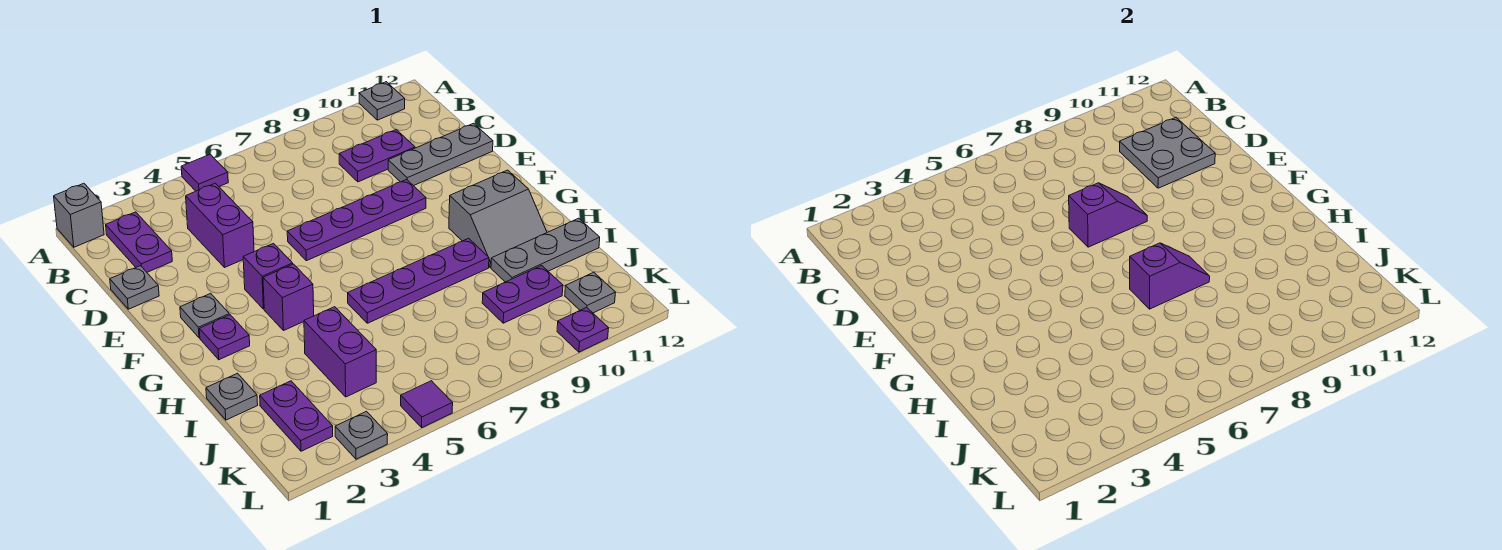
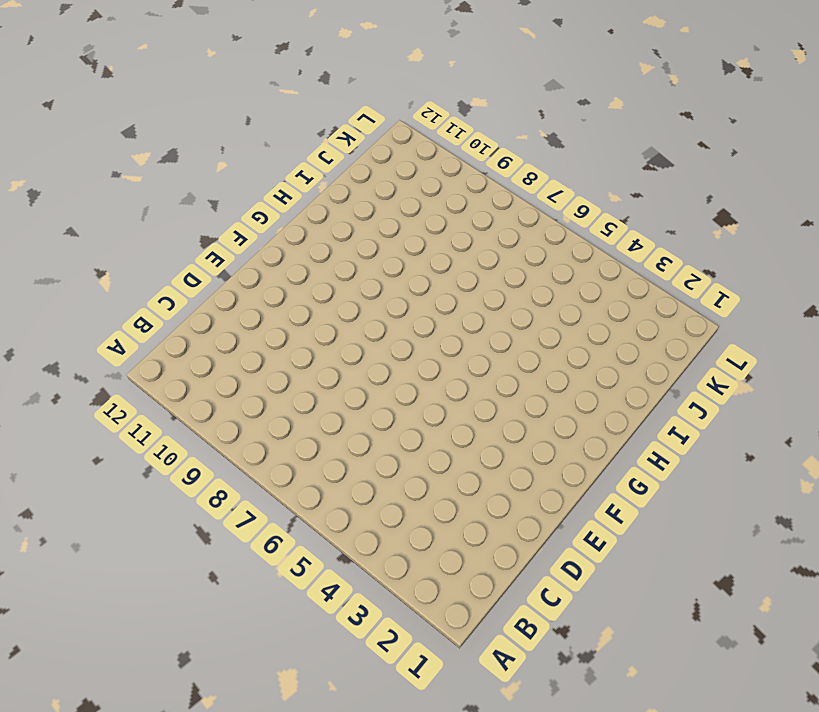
none -> grey brick A1 level 1
none -> purple tile A5 level 1
none -> grey plate A11 level 1

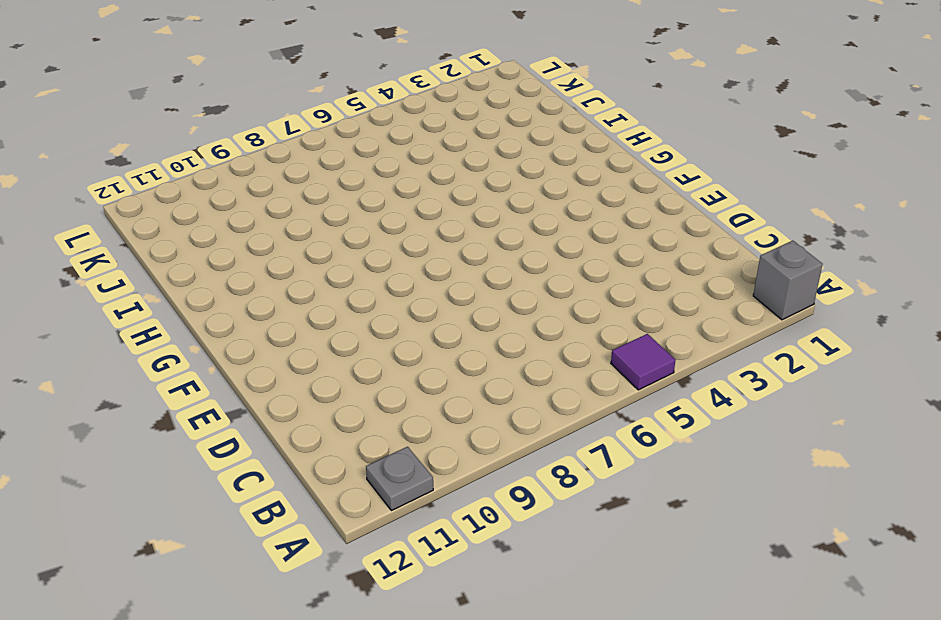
none -> purple plate B2:C2 level 1
none -> purple brick C4:D4 level 1
none -> purple plate C9:C10 level 1

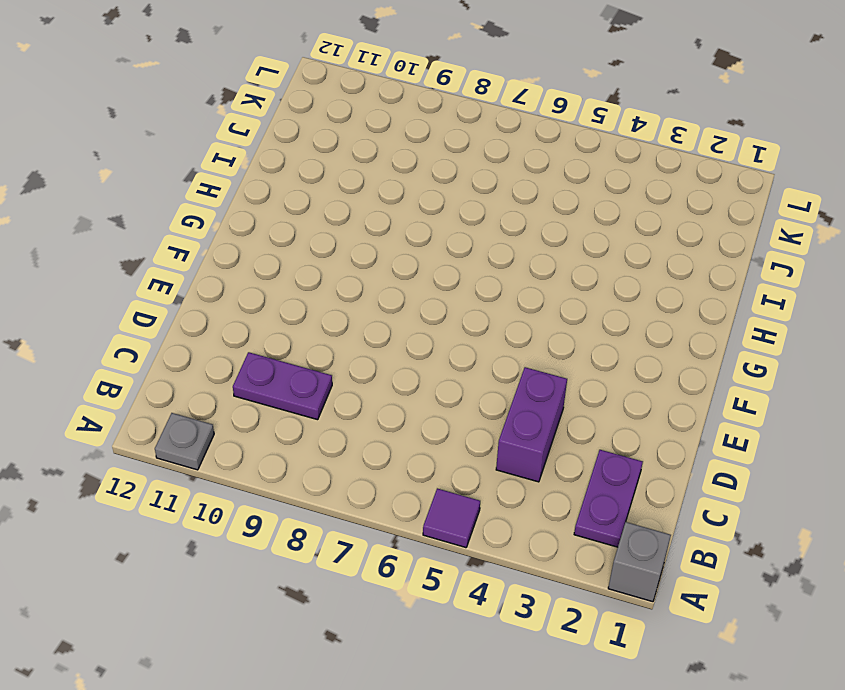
none -> grey plate D1 level 1
none -> grey plate D10:D12 level 1
none -> purple plate E6:E9 level 1

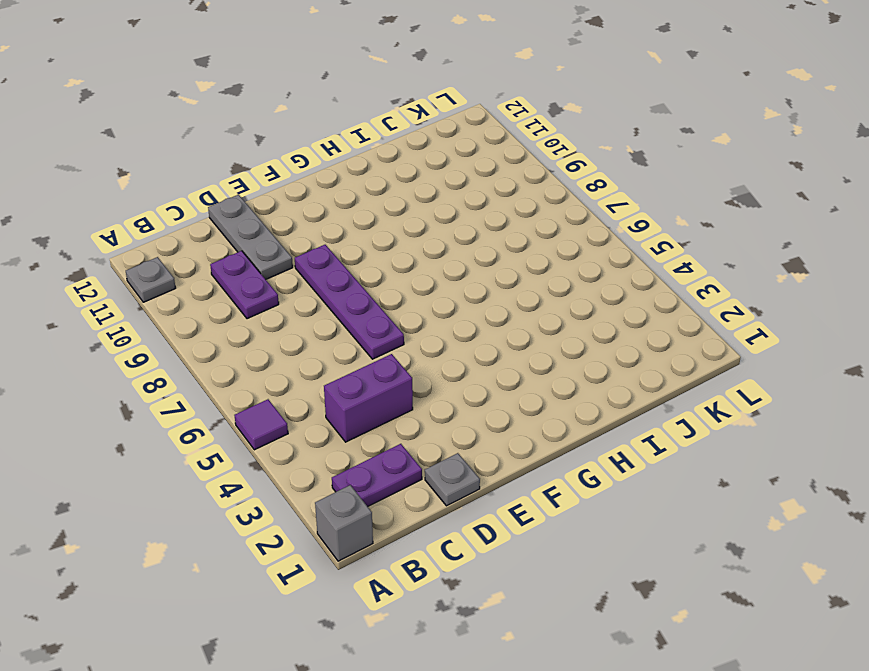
none -> grey plate F2 level 1
none -> purple brick F4 level 1
none -> purple plate G2 level 1

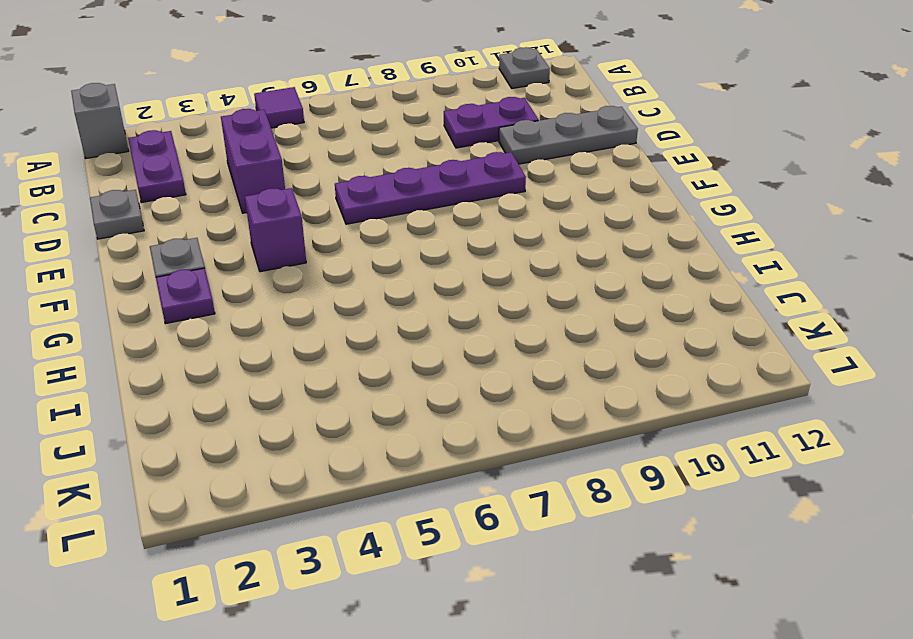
none -> purple brick G4 level 1
none -> grey slope G10:H11 level 1 top G
none -> purple plate H6:H9 level 1

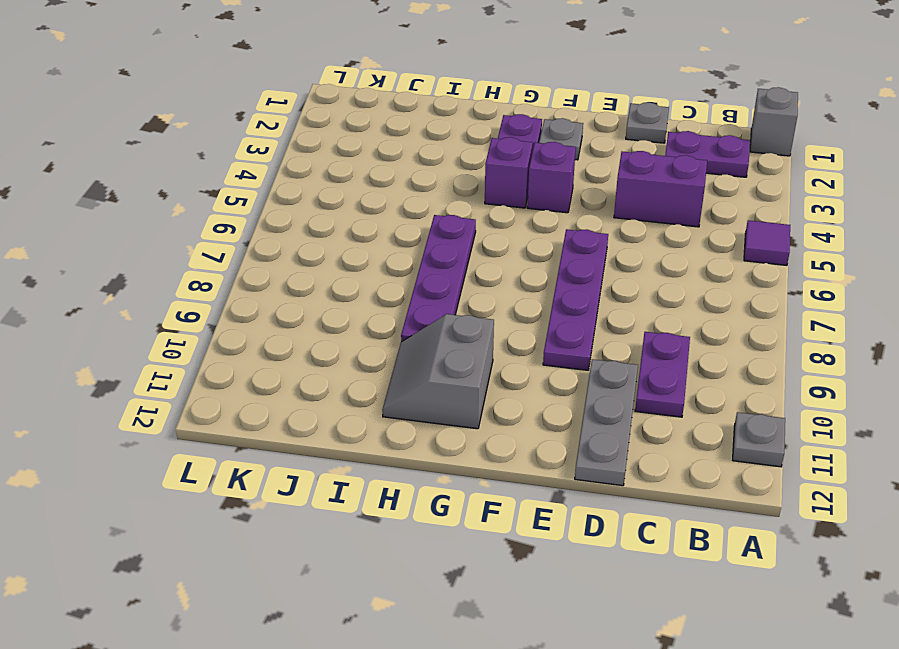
none -> grey plate I1 level 1
none -> purple brick I4:J4 level 1
none -> grey plate I10:I12 level 1

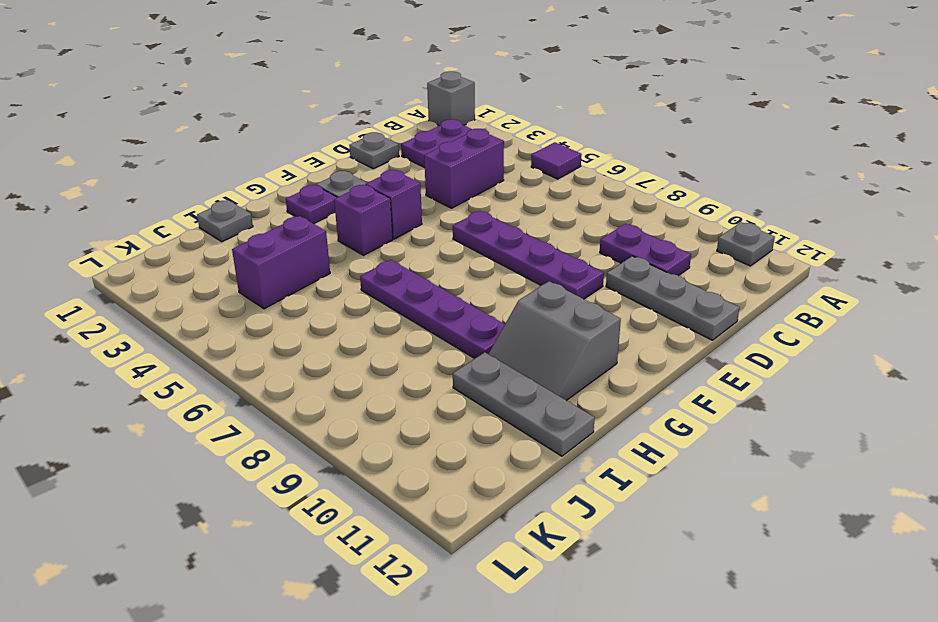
none -> purple plate J2:K2 level 1
none -> purple plate J9:J10 level 1
none -> grey plate K11 level 1

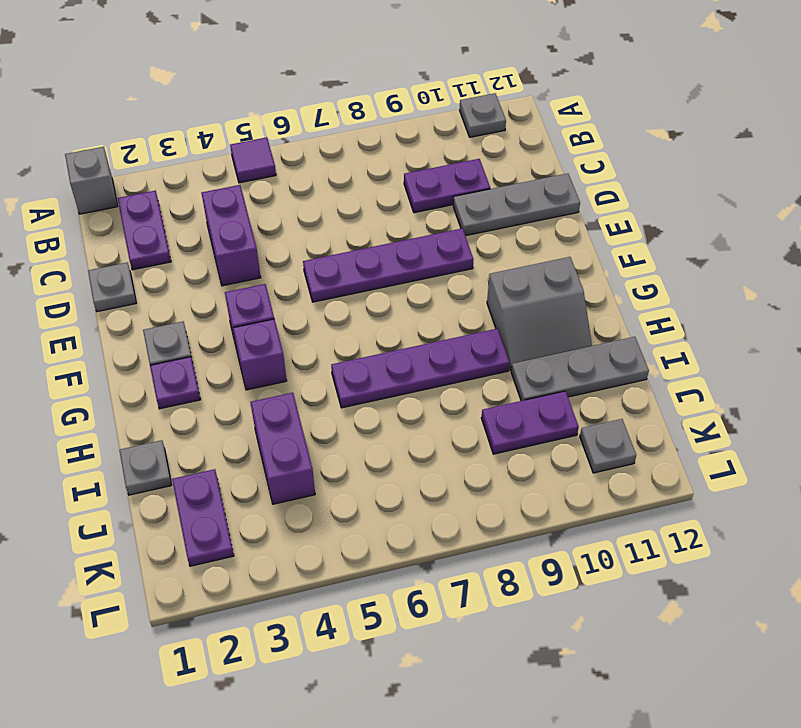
none -> grey plate L3 level 1
none -> purple tile L5 level 1
none -> purple plate L10 level 1

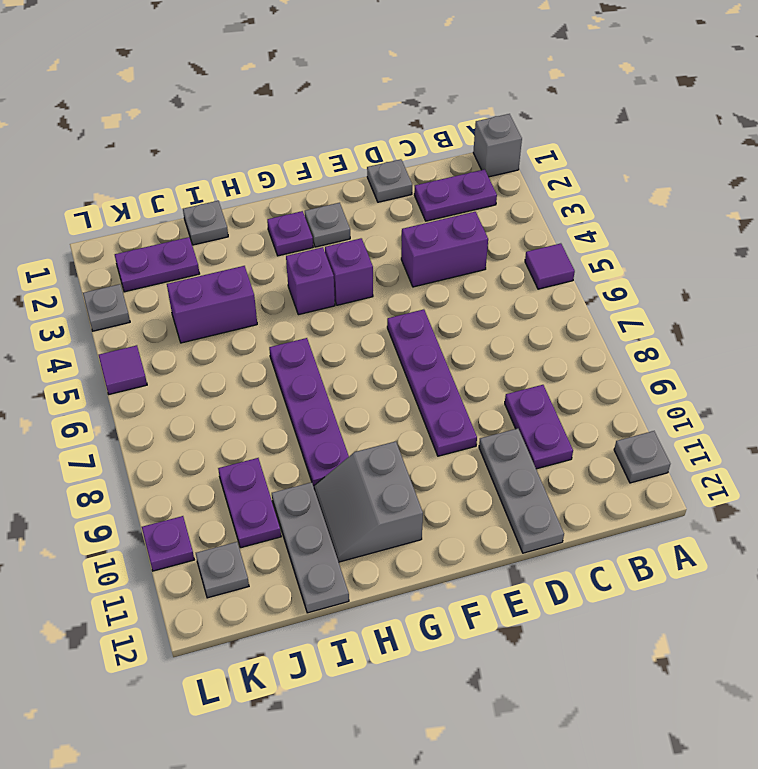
none -> grey plate C10:D11 level 2
none -> purple slope E7:E8 level 2 top 7
none -> purple slope H7:H8 level 2 top 7

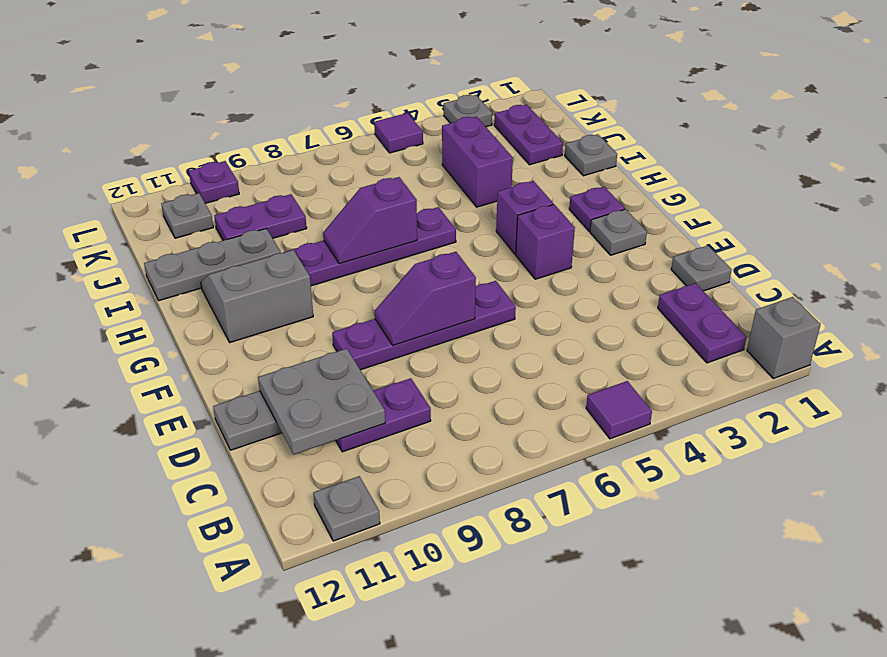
none -> purple brick C4:D4 level 1

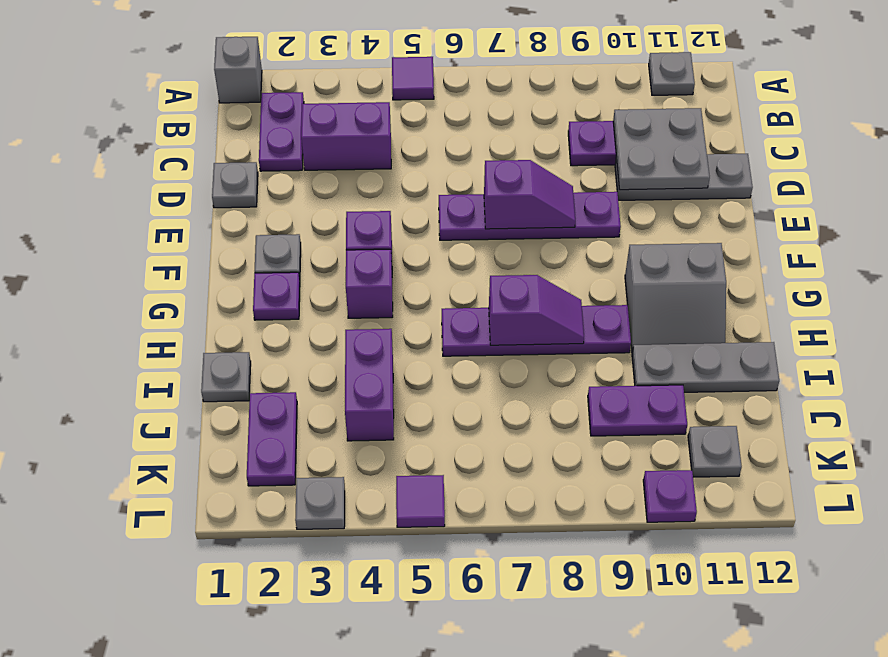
purple brick C3:C4 level 1 -> purple brick C4:D4 level 1

